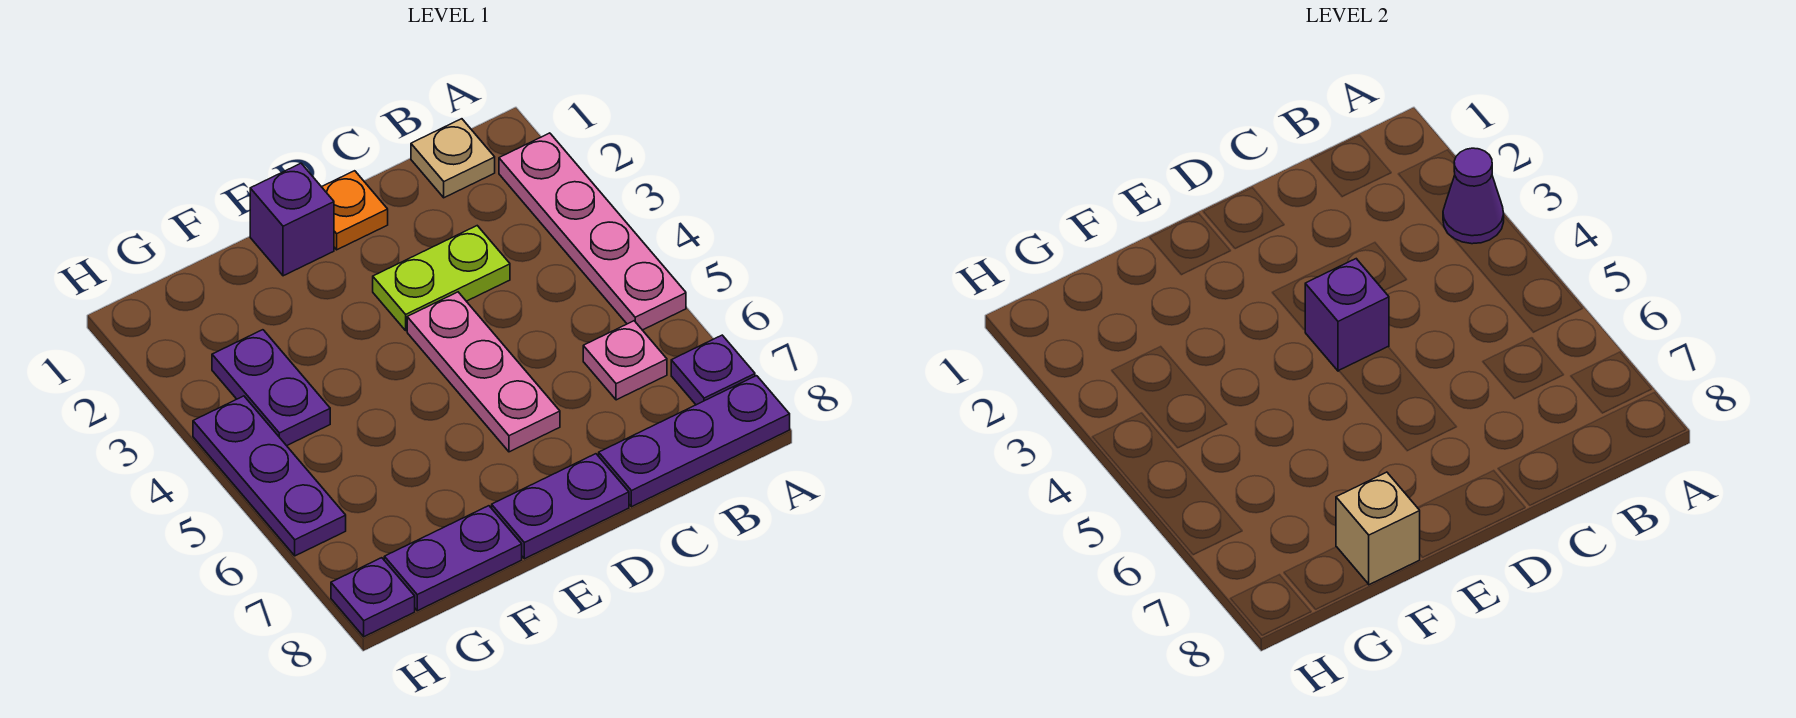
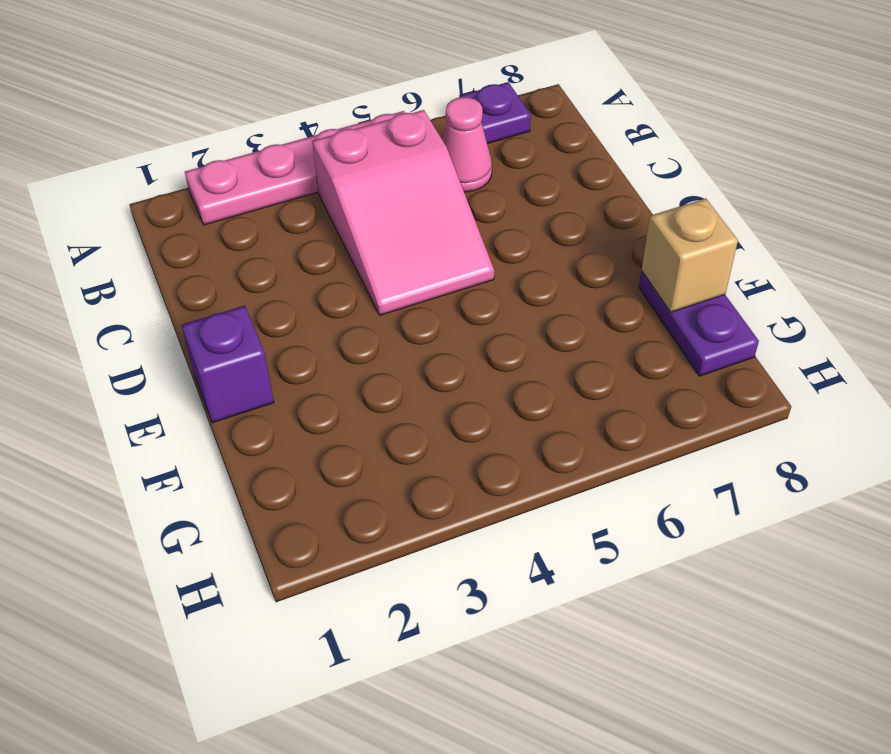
pink slope B4:D5 level 1 top B -> pink plate D4:D6 level 1
pink cone B6 level 1 -> pink plate B6 level 1
none -> purple plate A8:C8 level 1
none -> tan plate B1 level 1
none -> lime plate C3:D3 level 1

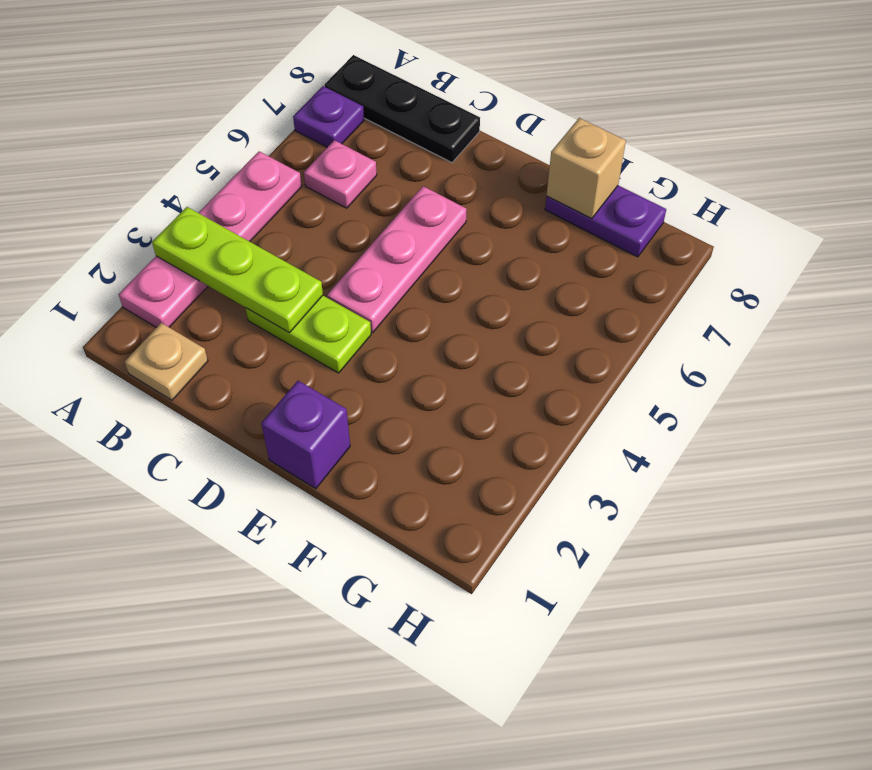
lime plate A3:C3 level 2 -> purple cone A3 level 2
black plate A8:C8 level 1 -> purple plate A8:C8 level 1
none -> orange plate D1 level 1
none -> purple plate D8:E8 level 1
none -> purple plate G3:G4 level 1

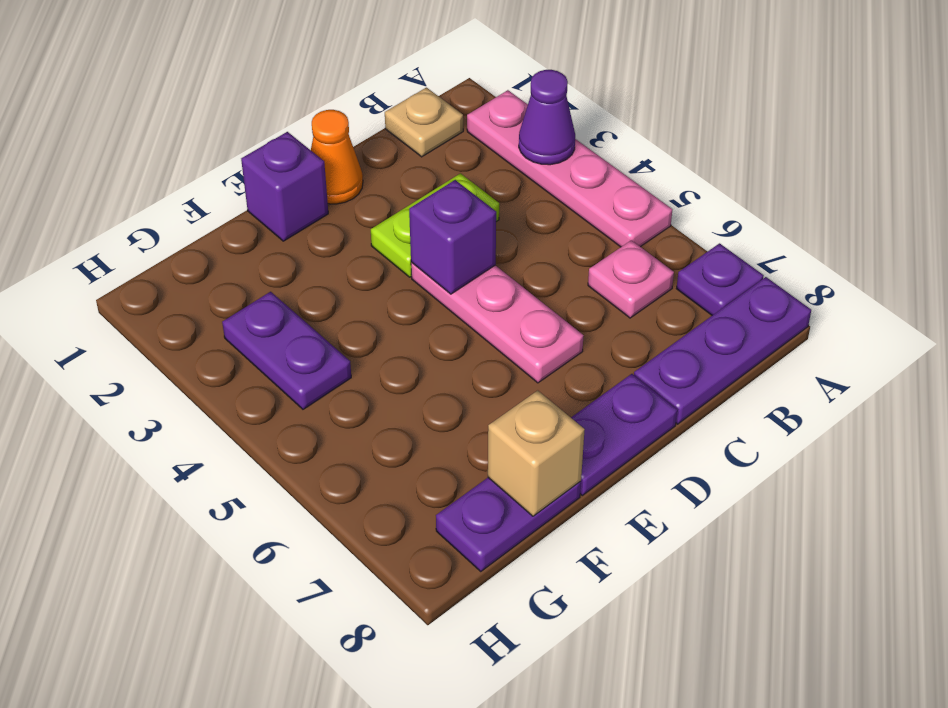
orange cone D1 level 1 -> orange plate D1 level 1
none -> purple plate H4:H6 level 1
none -> purple plate H8 level 1

